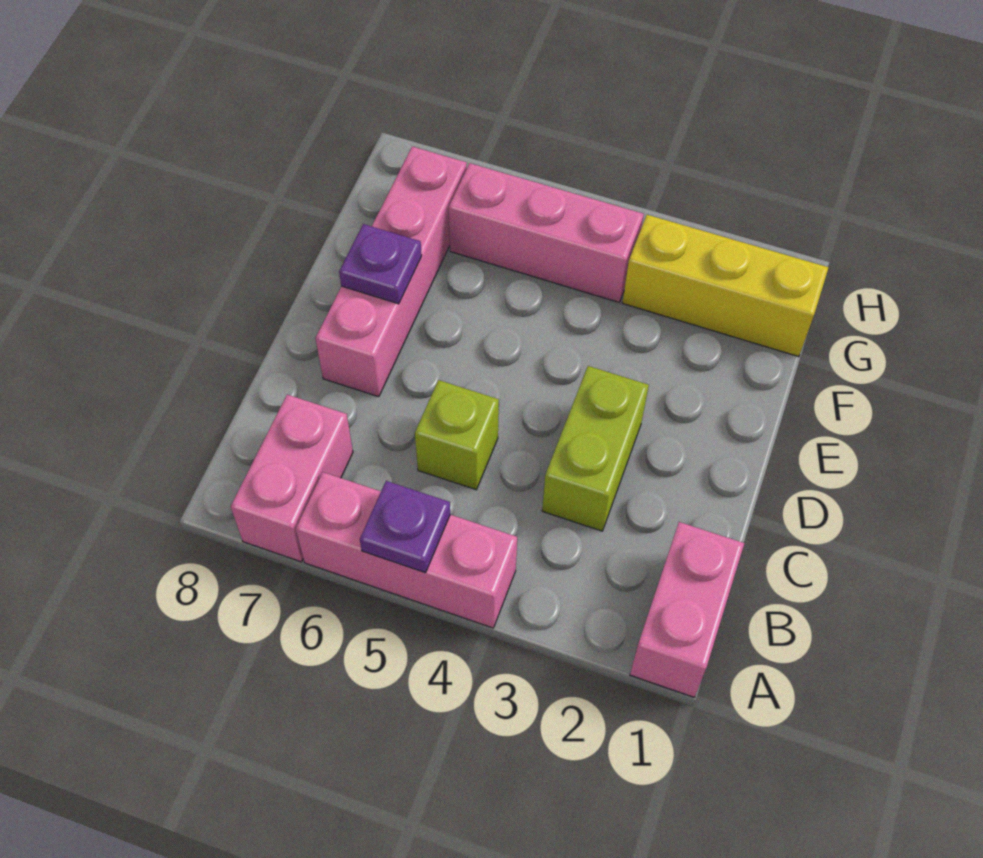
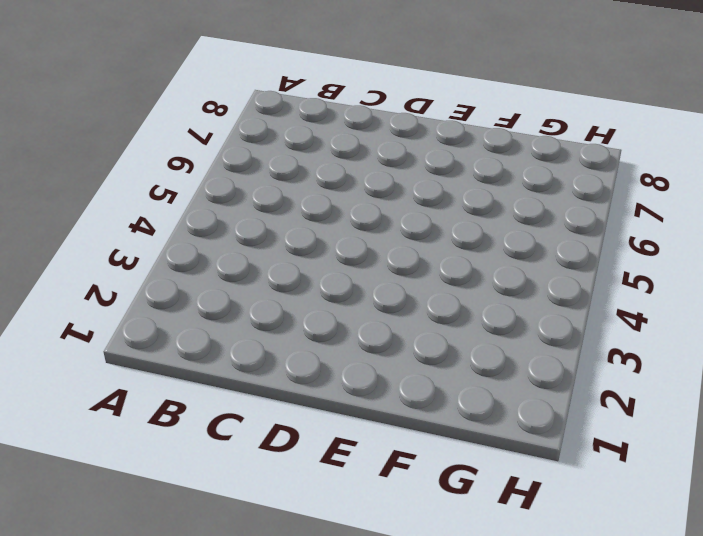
none -> pink brick A1:B1 level 1
none -> pink brick A4:A6 level 1

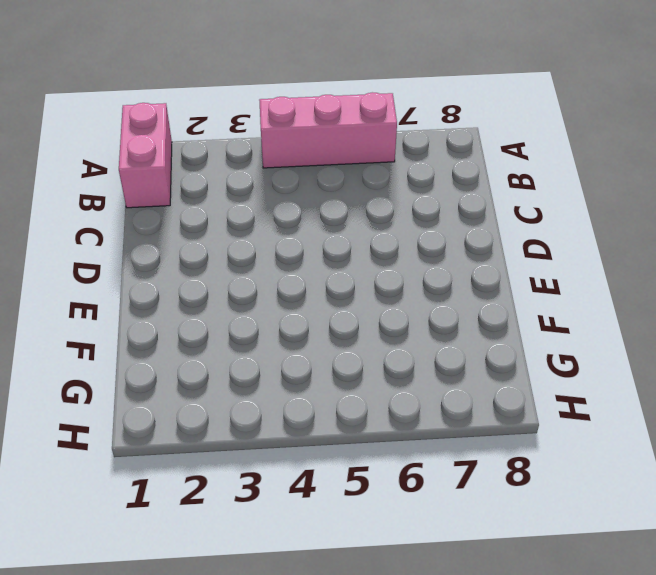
none -> pink brick A7:B7 level 1
none -> lime brick C3:D3 level 1

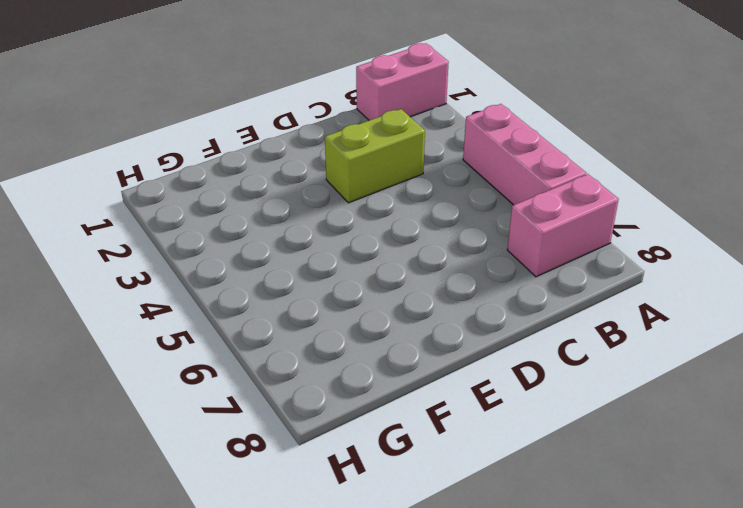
none -> lime brick C5 level 1
none -> pink brick D7:G7 level 1

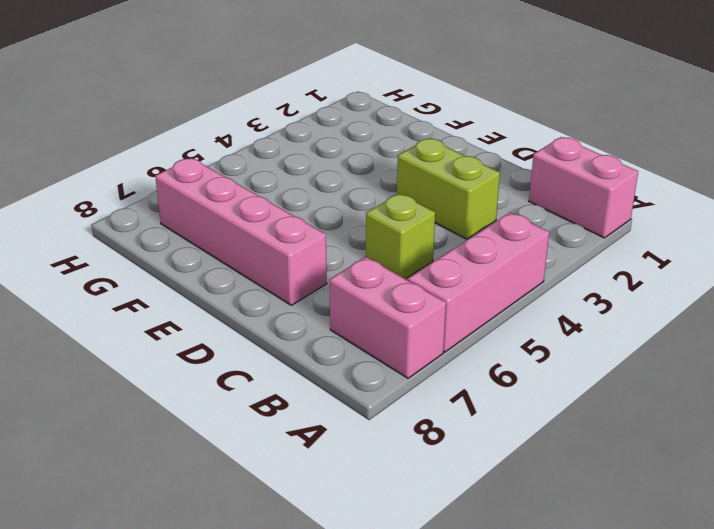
none -> yellow brick G1:G3 level 1
none -> pink brick G4:G6 level 1

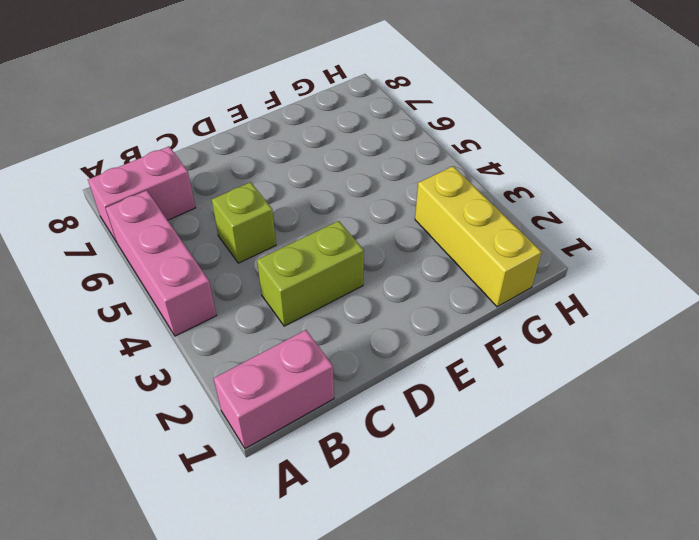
none -> pink brick D7:G7 level 1
none -> pink brick G4:G6 level 1

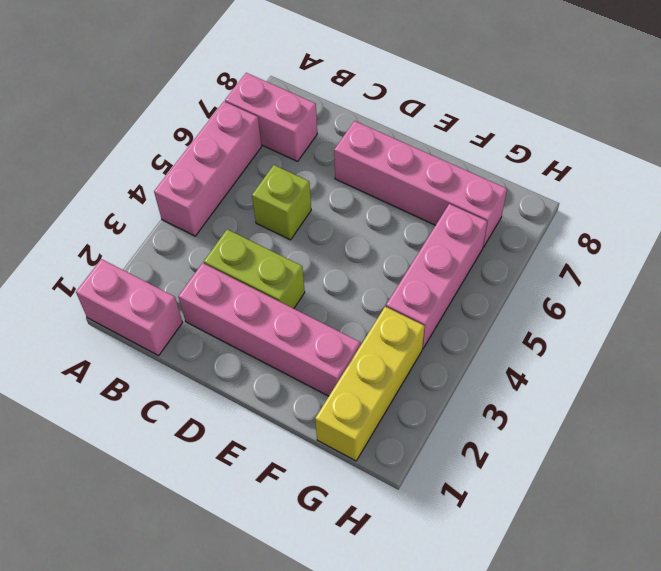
pink brick C2:F2 level 1 -> none
none -> purple plate A5 level 2
none -> purple plate E7 level 2

